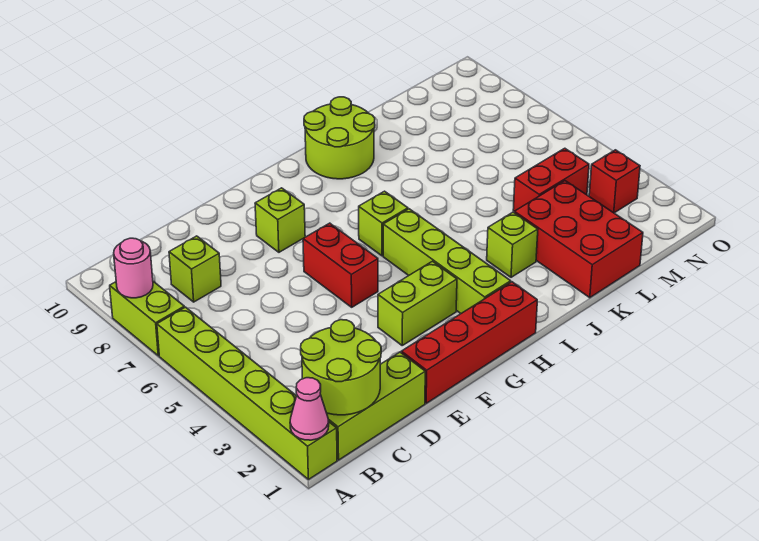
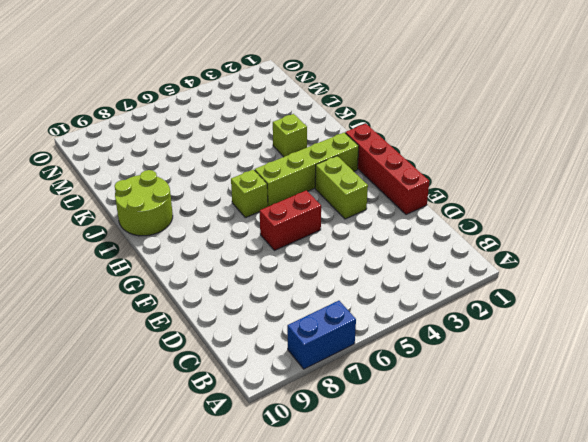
blue brick A7:A8 level 1 -> lime brick A7:A8 level 1
none -> lime brick A1:A6 level 1
none -> lime brick B1:D1 level 1
none -> lime brick C8 level 1

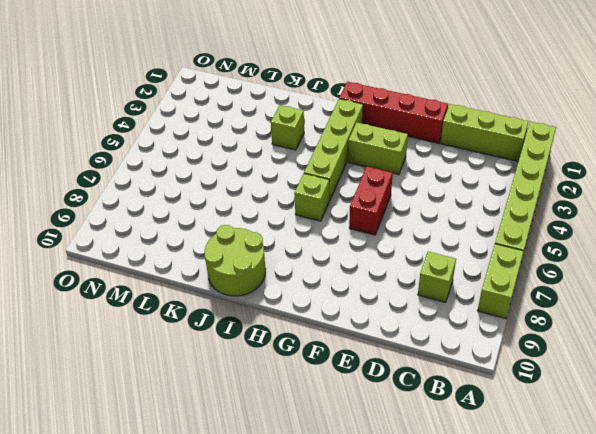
none -> lime brick F8 level 1
none -> red brick K1:L3 level 1
none -> red brick L4:M4 level 1

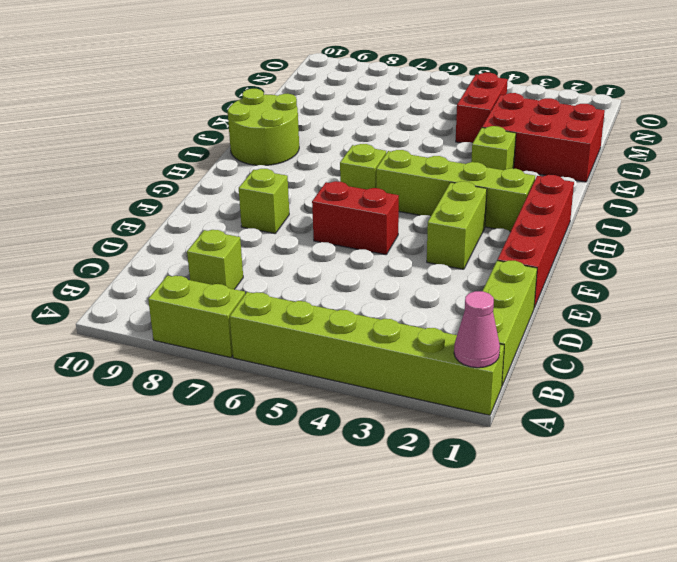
none -> red brick N3 level 1
none -> pink round brick A8 level 2
none -> lime round brick B1:C2 level 2

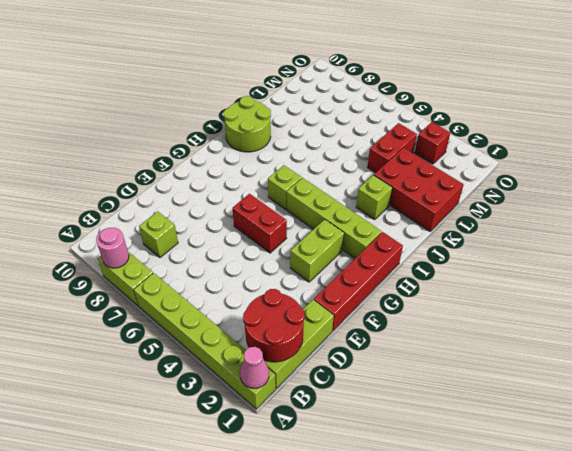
red round brick B1:C2 level 2 -> lime round brick B1:C2 level 2
none -> lime brick F8 level 1

